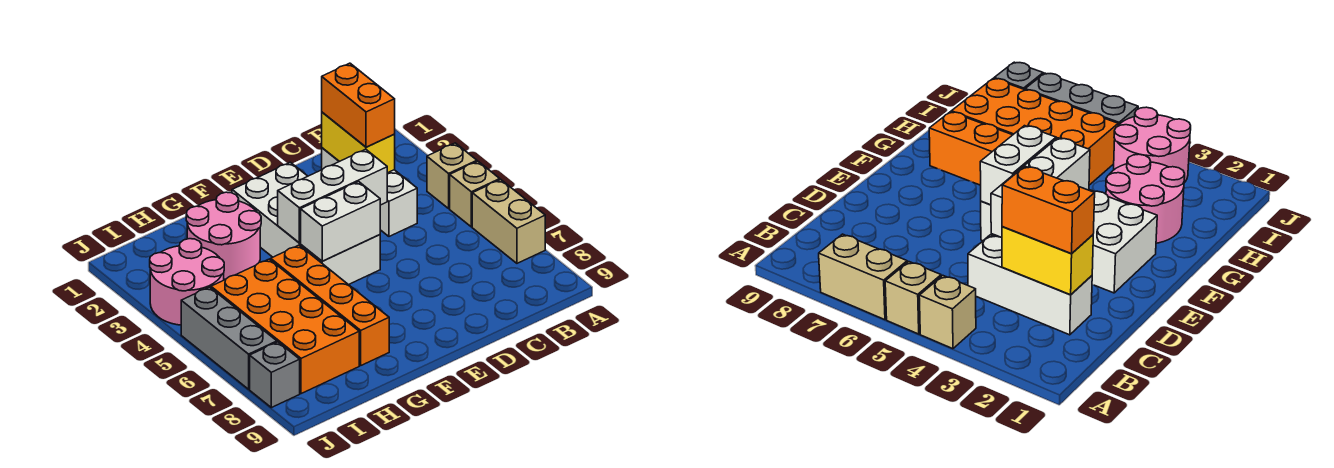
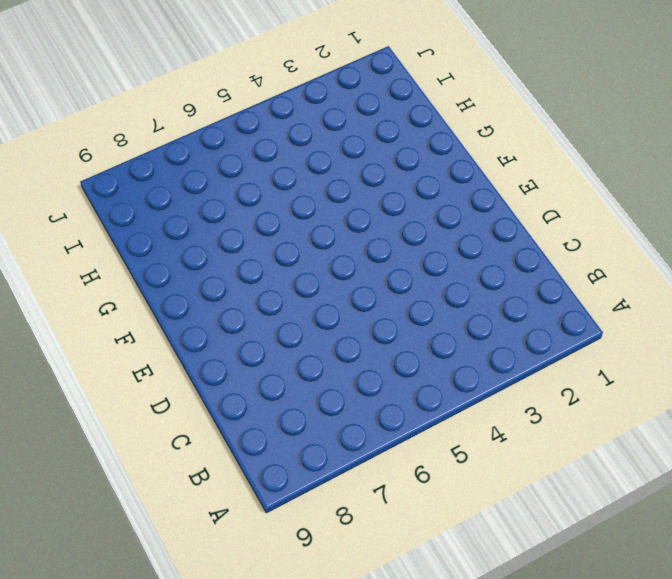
none -> tan brick A4 level 1
none -> tan brick A5 level 1
none -> tan brick A6:A7 level 1

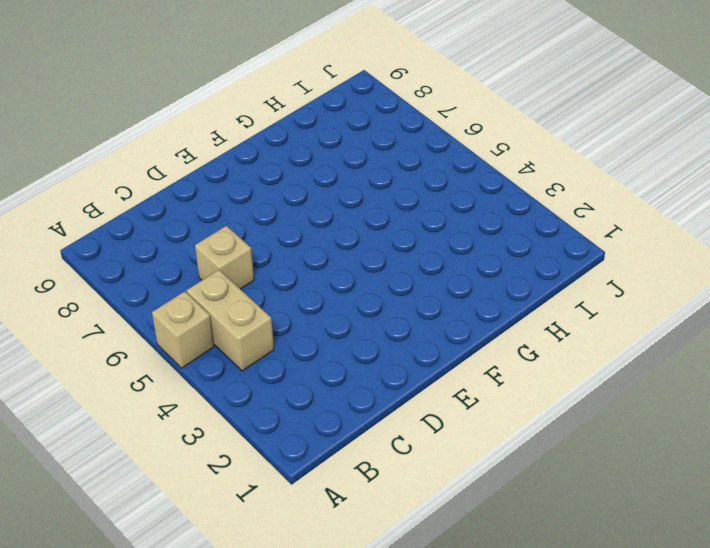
tan brick B4:B5 level 1 -> tan brick A6:A7 level 1
tan brick C6 level 1 -> tan brick A4 level 1
none -> white brick C2:C4 level 1
none -> white brick E2:F5 level 1
none -> pink round brick G2:H3 level 1

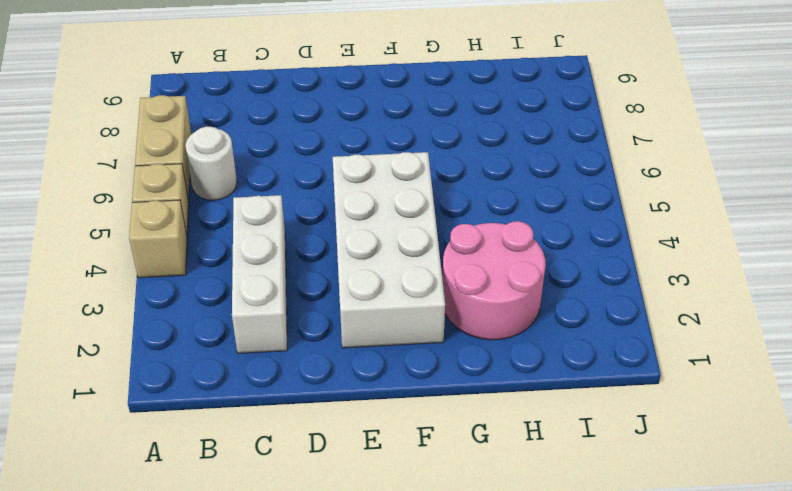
white round brick B6 level 1 -> none
none -> orange brick G5:G8 level 1
none -> orange brick H5:I8 level 1
none -> pink round brick I3:J4 level 1

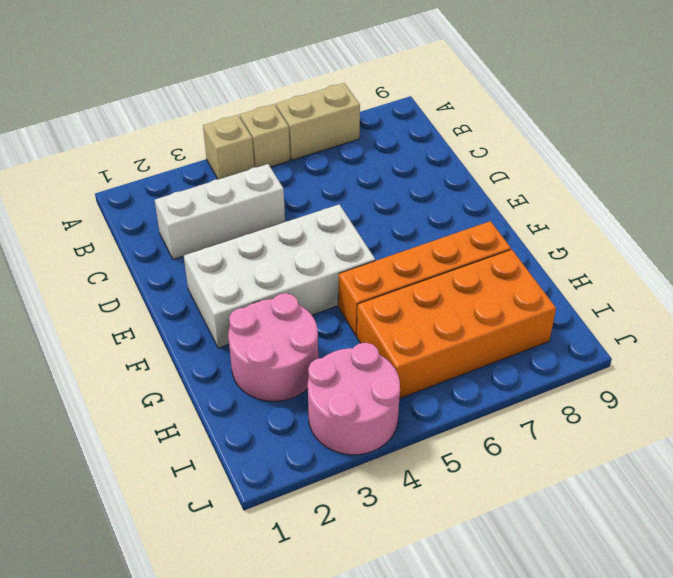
none -> grey brick J5:J7 level 1
none -> grey brick J8 level 1
none -> yellow brick C2:C3 level 2

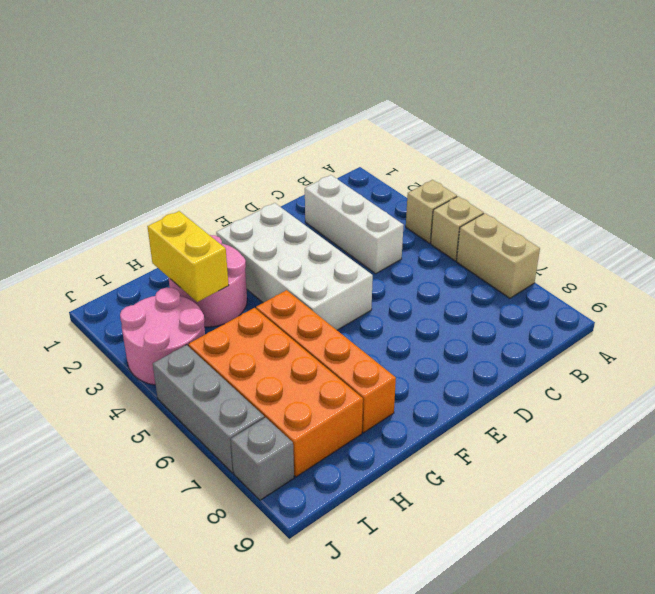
yellow brick H2:H3 level 2 -> yellow brick C2:C3 level 2
none -> white brick D4:F4 level 2
none -> white brick E5:F5 level 2
none -> orange brick C2:C3 level 3

